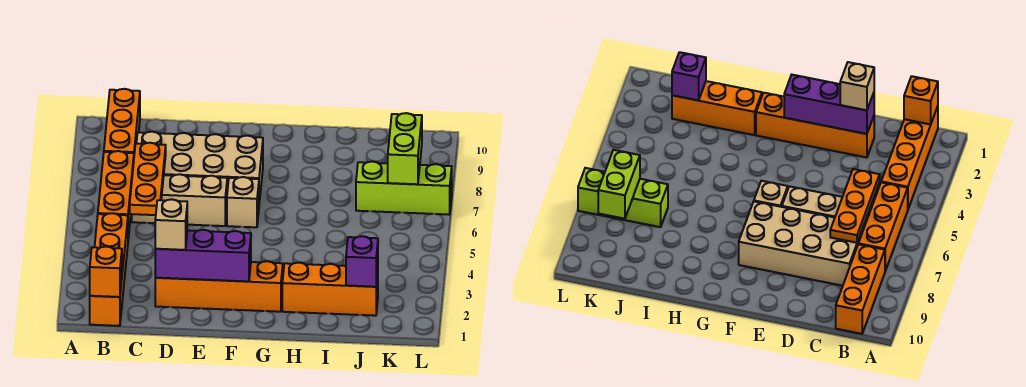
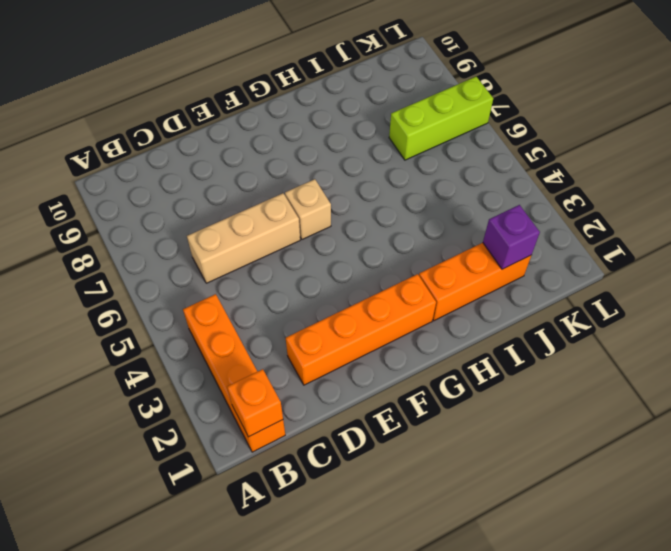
none -> orange brick B5:B7 level 1
none -> orange brick B8:B10 level 1
none -> tan brick C7:F8 level 1

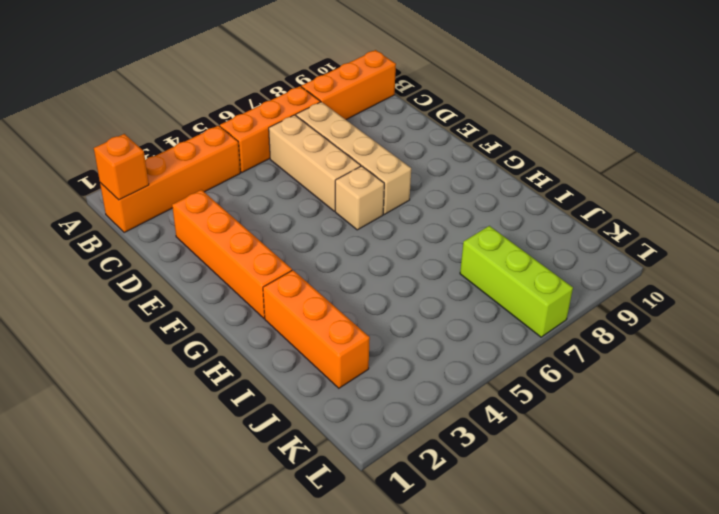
tan brick C7:F7 level 1 -> tan brick C7:F8 level 1
none -> orange plate C5:C7 level 2
none -> purple brick D2:F2 level 2
none -> purple brick J2 level 2

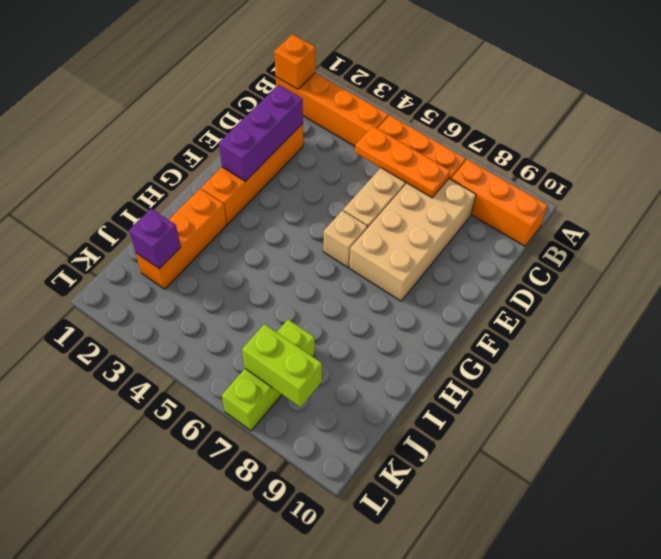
none -> tan brick D2 level 3

